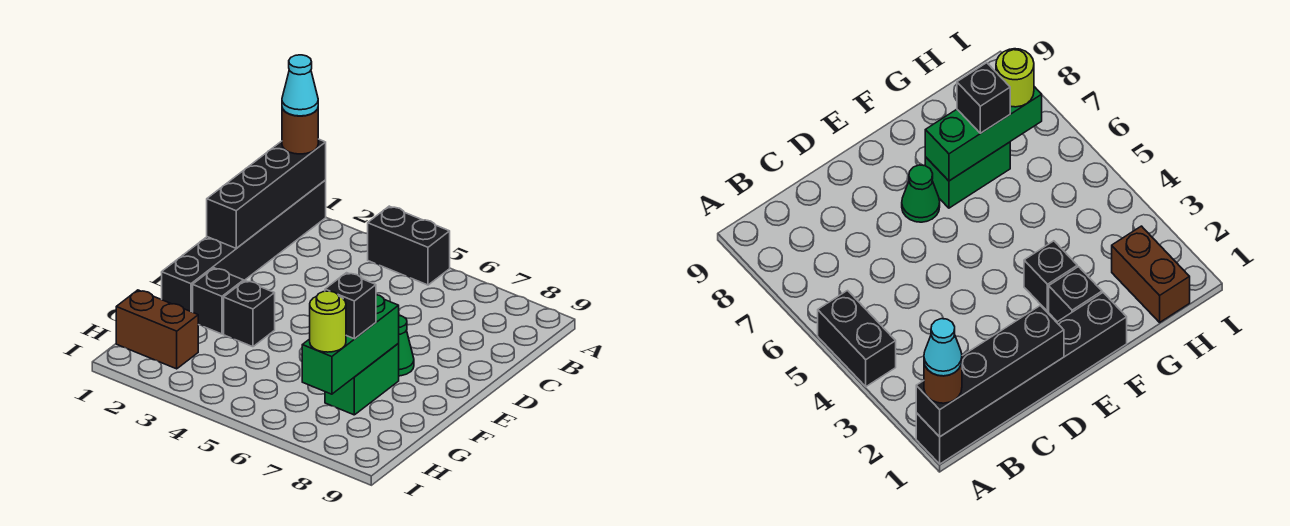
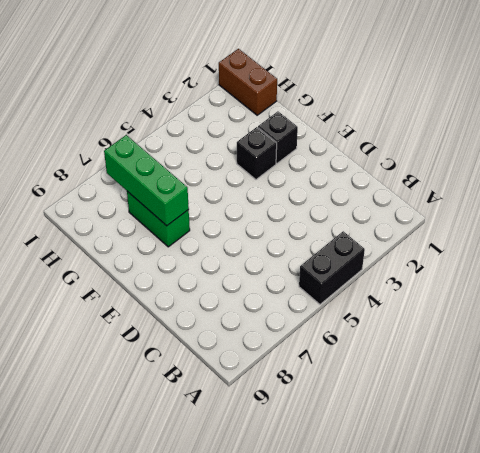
brown brick H1:I1 level 1 -> brown brick H1:H2 level 1
none -> black brick A1:F1 level 1
none -> green cone E7 level 1
none -> black brick A1:D1 level 2

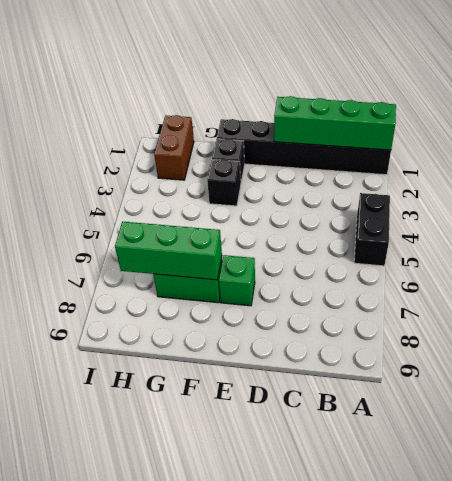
green brick A1:D1 level 2 -> black brick A1:D1 level 2
green brick E7 level 1 -> green cone E7 level 1
none -> brown round brick A1 level 3
none -> black brick G7 level 3
none -> lime round brick H7 level 3

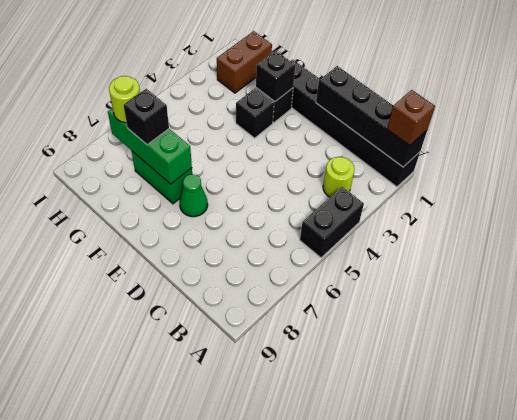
brown brick A1 level 3 -> brown round brick A1 level 3
lime round brick B3 level 1 -> none
black brick F2 level 2 -> none
none -> cyan cone A1 level 4

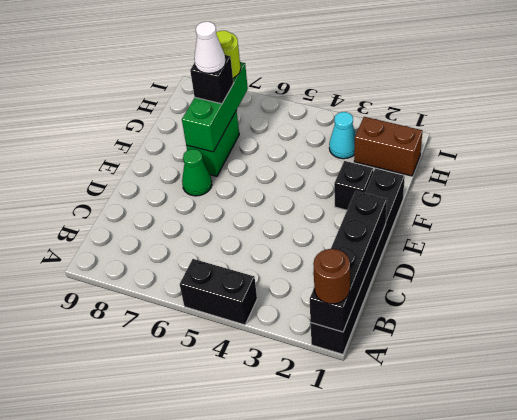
white cone G7 level 4 -> none
cyan cone H3 level 1 -> cyan cone A1 level 4
none -> black brick F3 level 1

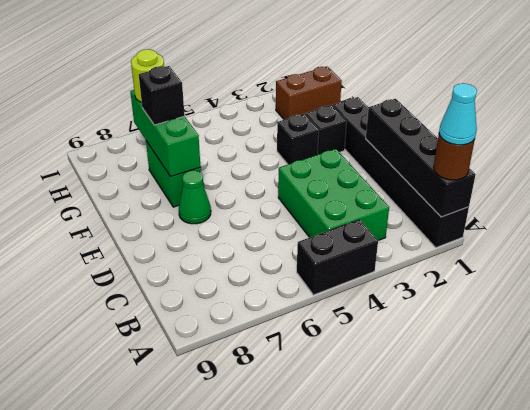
green brick B3:D4 level 1 -> none

